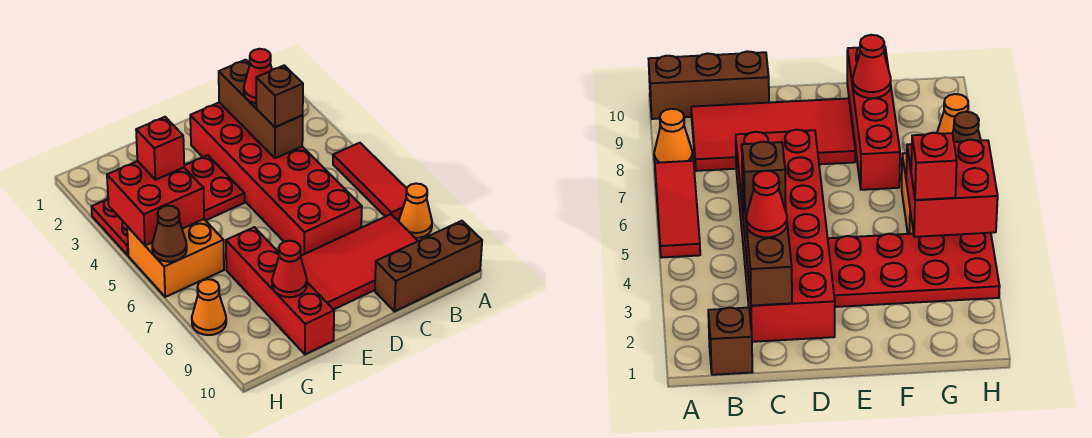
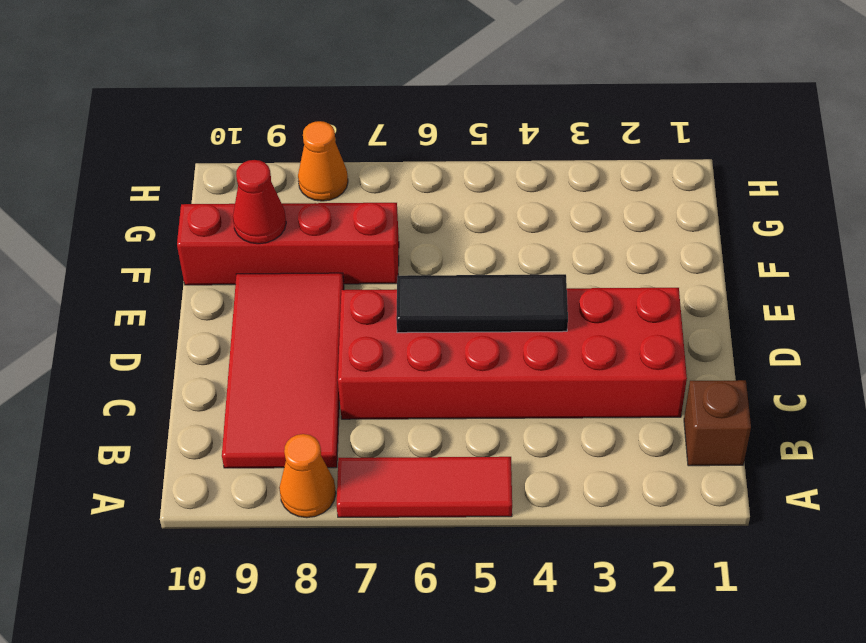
black tile D4:D6 level 2 -> none
none -> brown brick A10:C10 level 1
none -> red plate E3:H4 level 1
none -> orange brick G5:H6 level 1

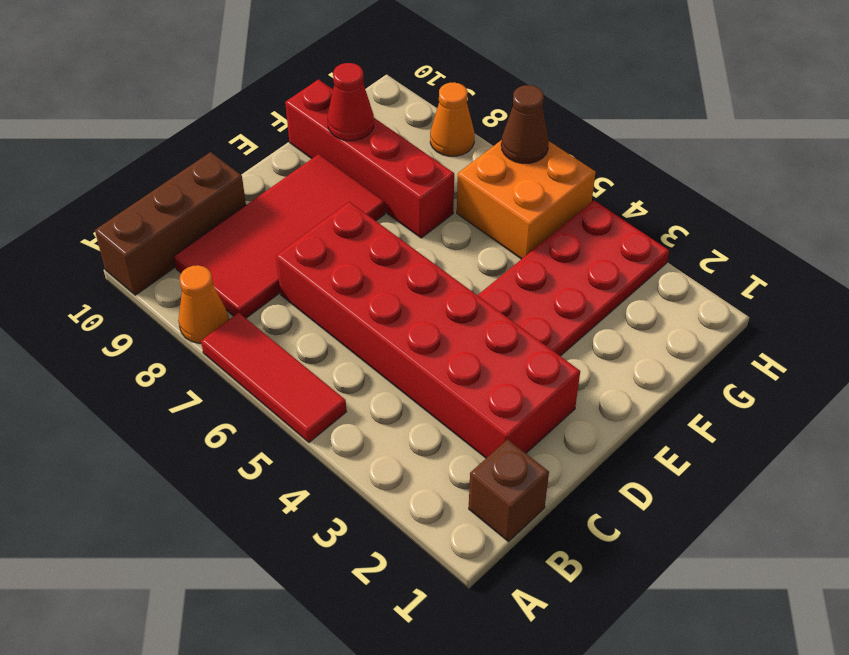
none -> brown brick C2:C4 level 2
none -> red brick G4:H5 level 2
none -> red cone C3 level 3

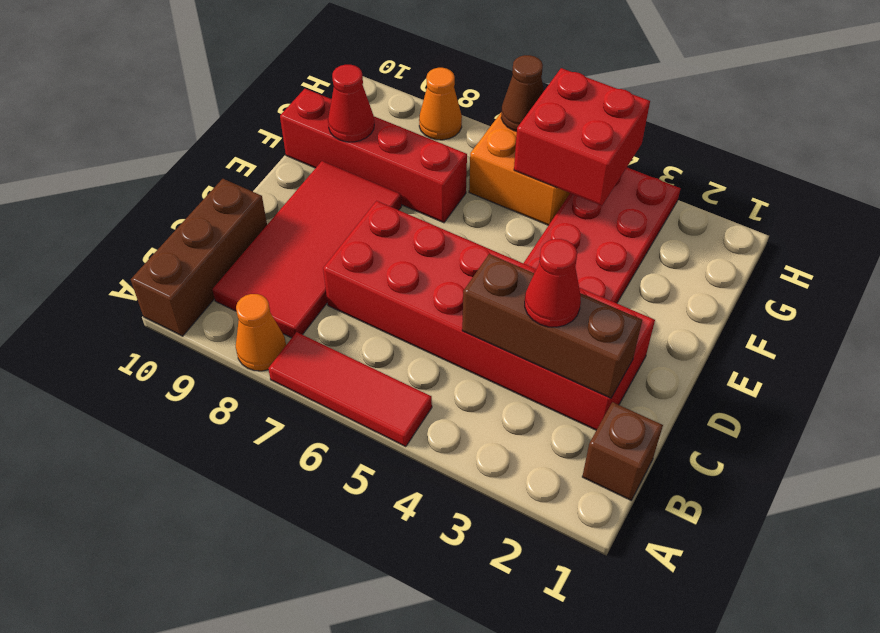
none -> brown brick C4 level 3
none -> red brick G4 level 3

